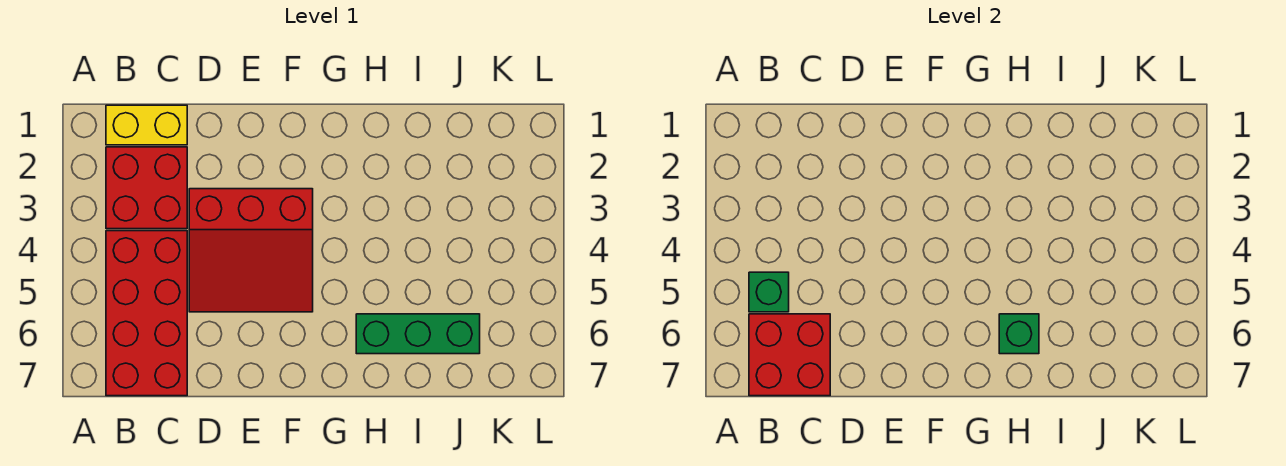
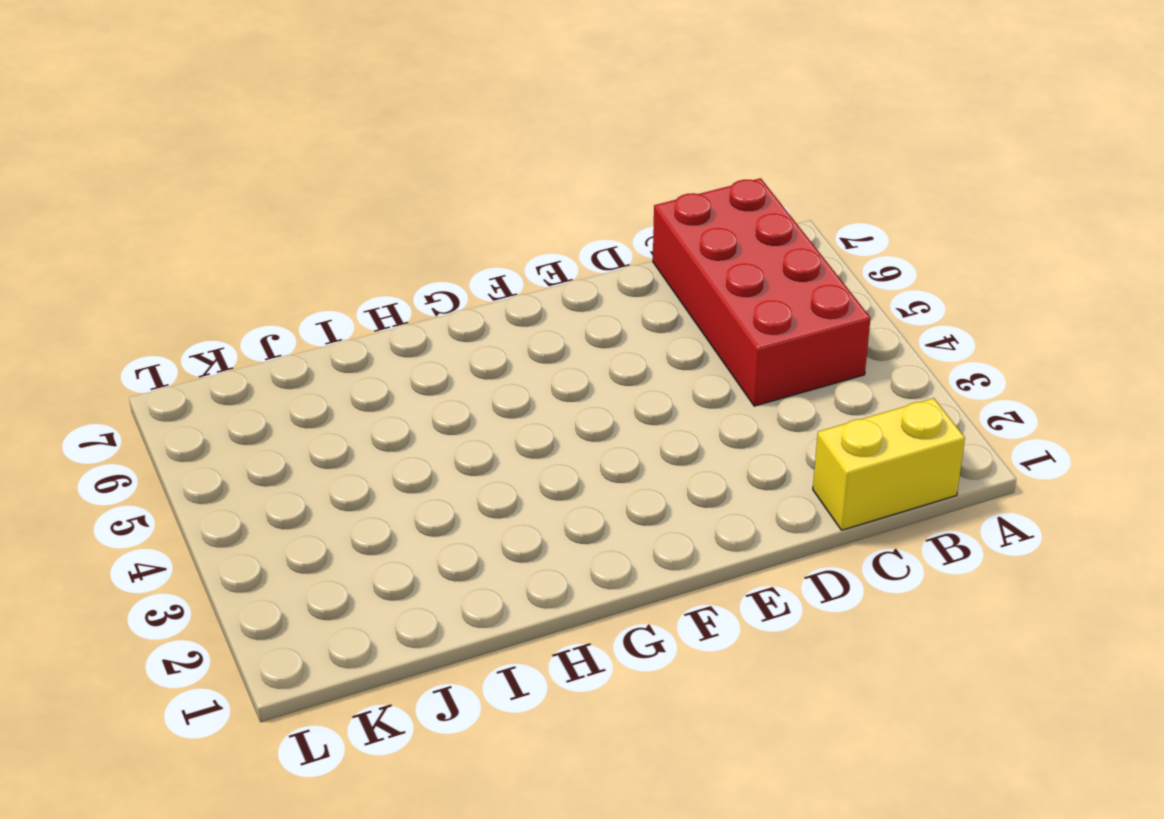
none -> red brick B2:C3 level 1
none -> red slope D3:F5 level 1 top 3

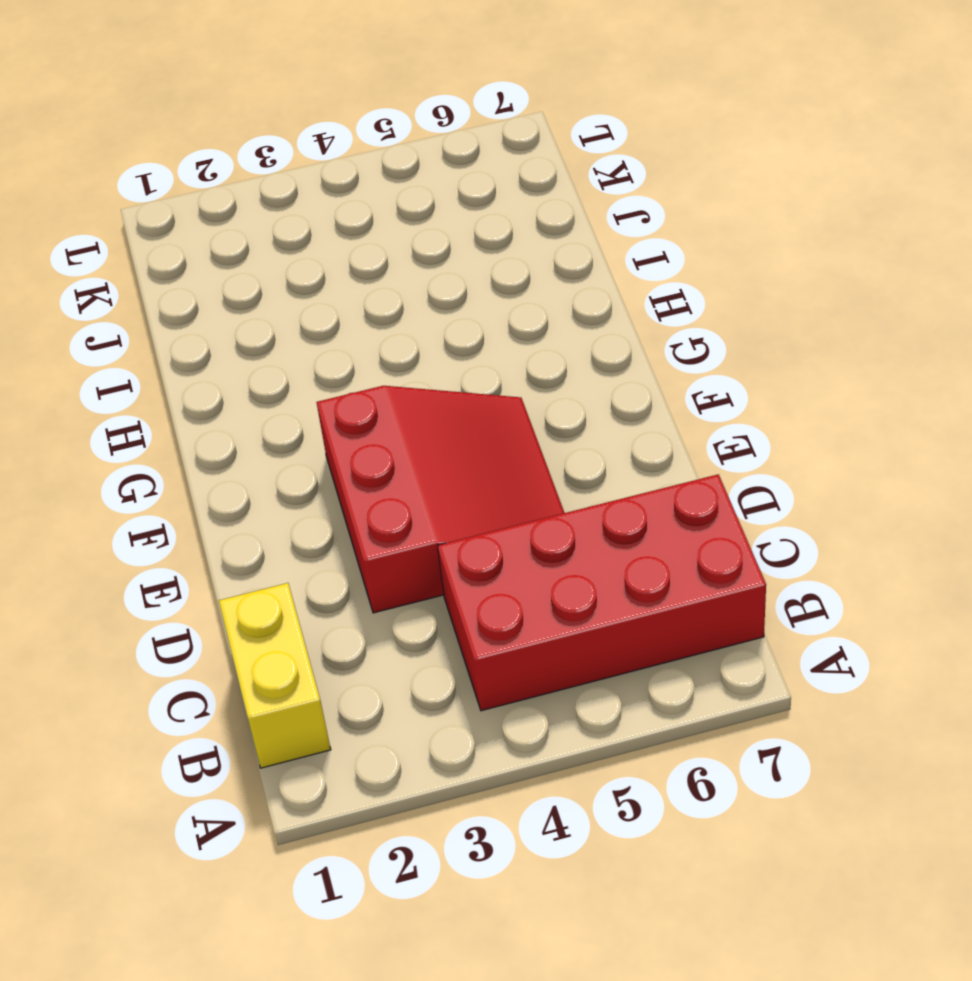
none -> red brick B2:C3 level 1
none -> green brick H6:J6 level 1

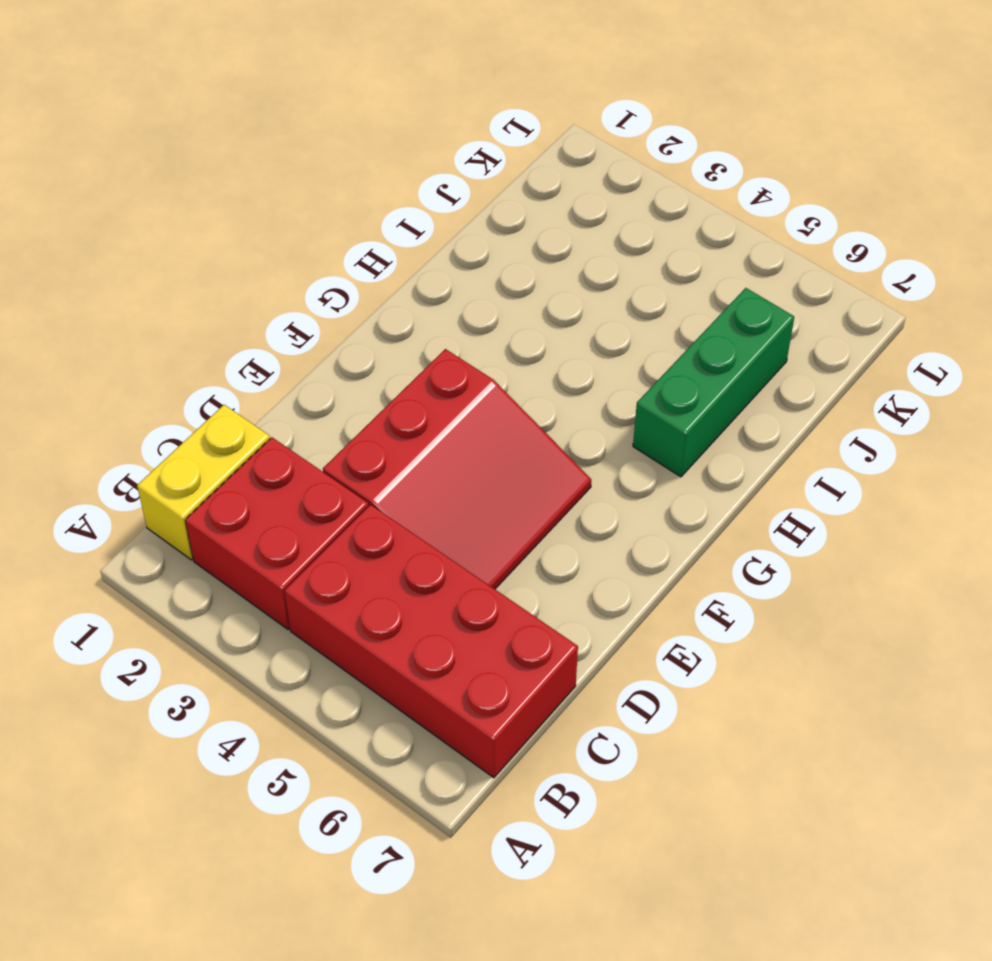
none -> green brick B5 level 2
none -> red brick B6:C7 level 2

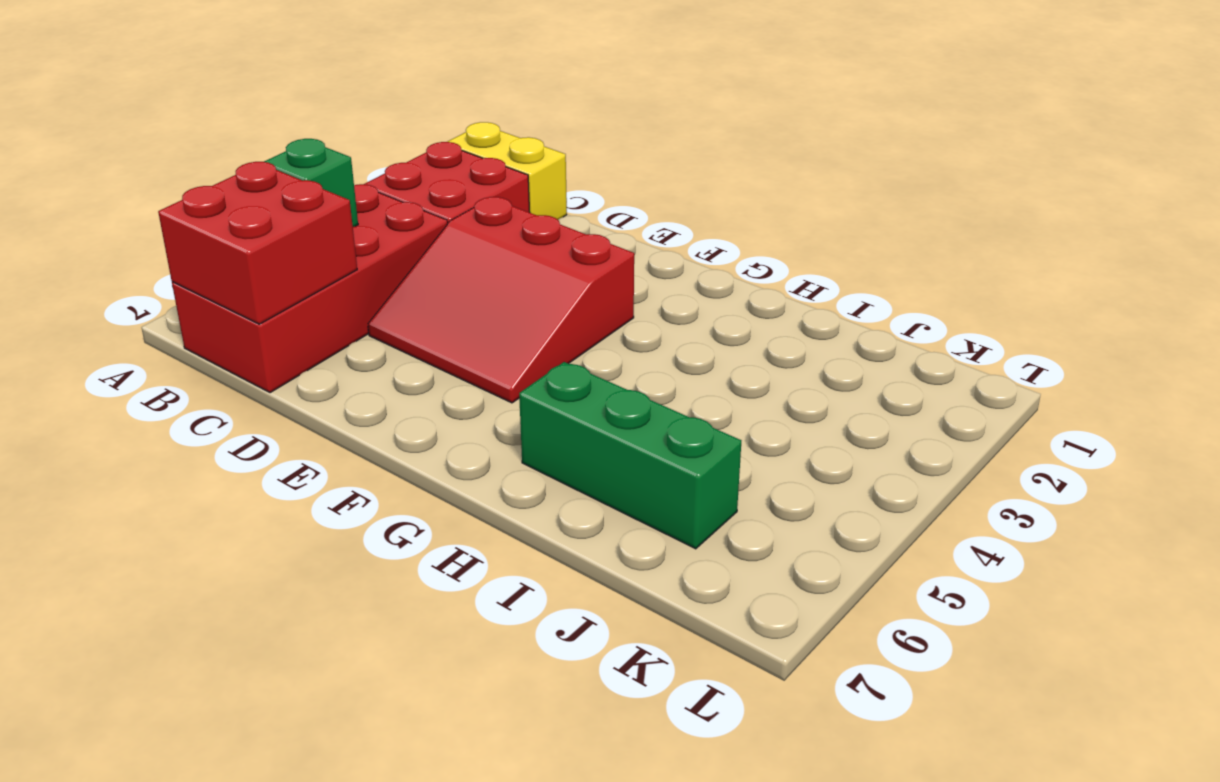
none -> green brick H6 level 2

